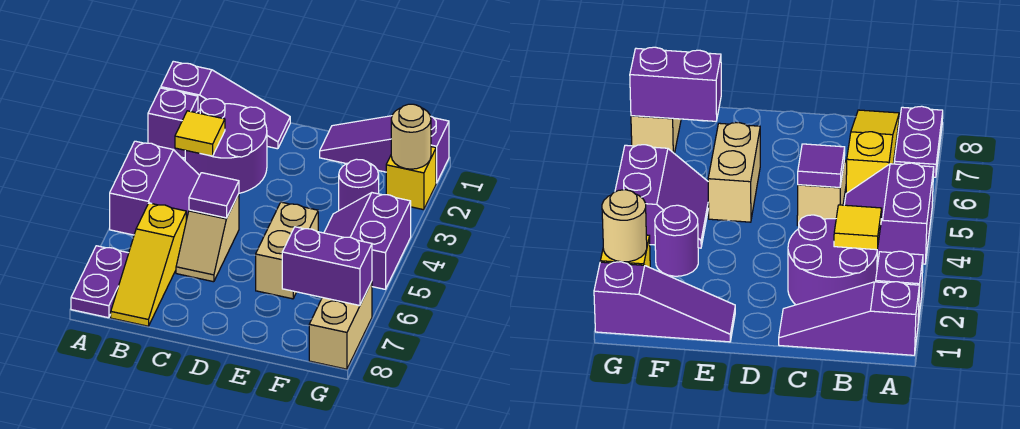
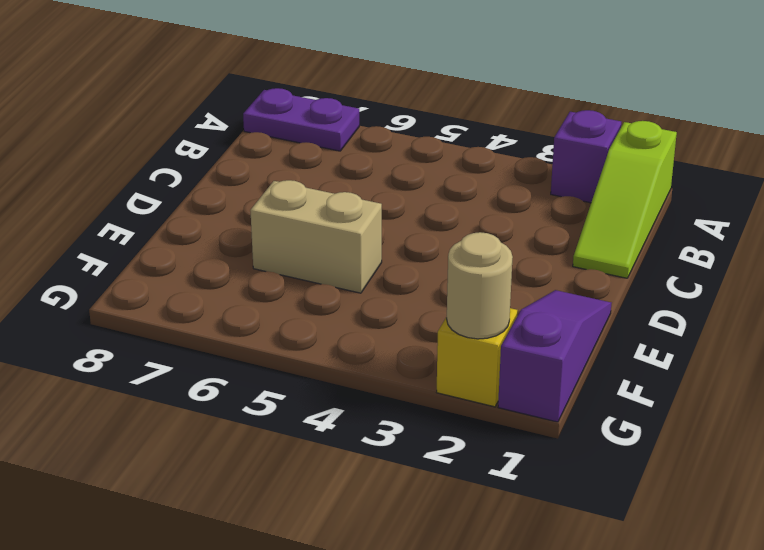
lime slope A1:C1 level 1 top A -> purple slope A1:C1 level 1 top A
none -> purple slope A4:B5 level 1 top A
none -> purple round brick B2:C3 level 1
none -> yellow slope B6:B8 level 1 top 6

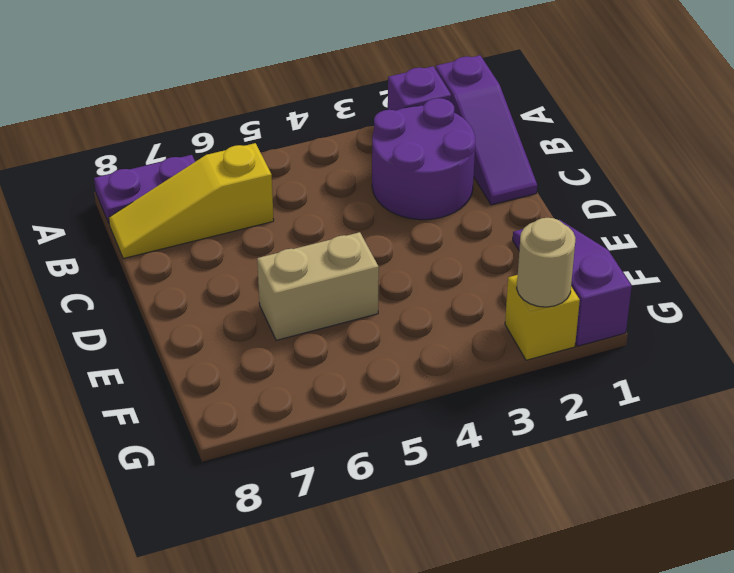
none -> purple slope A4:B5 level 1 top A
none -> tan slope C5:C6 level 1 top 5
none -> purple round brick F3 level 1

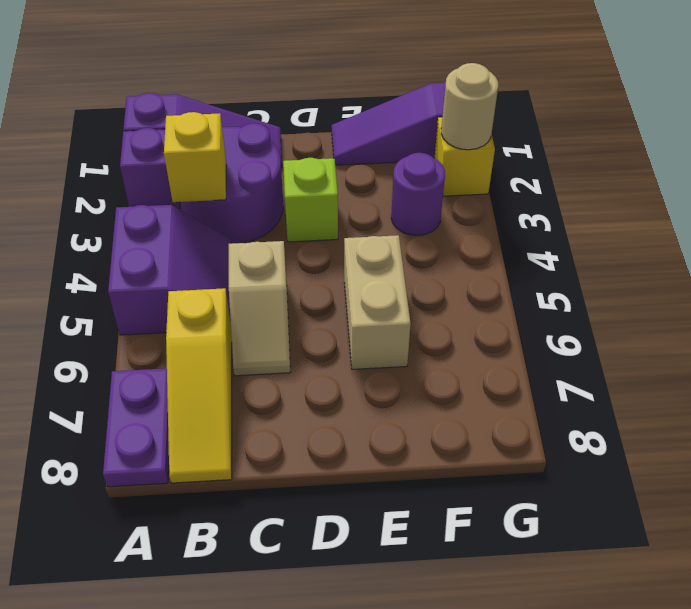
yellow brick B3 level 2 -> yellow tile B3 level 2
lime brick D3 level 1 -> none
none -> purple slope F4:G5 level 1 top G
none -> tan brick G7:G8 level 1
none -> purple tile C5 level 2

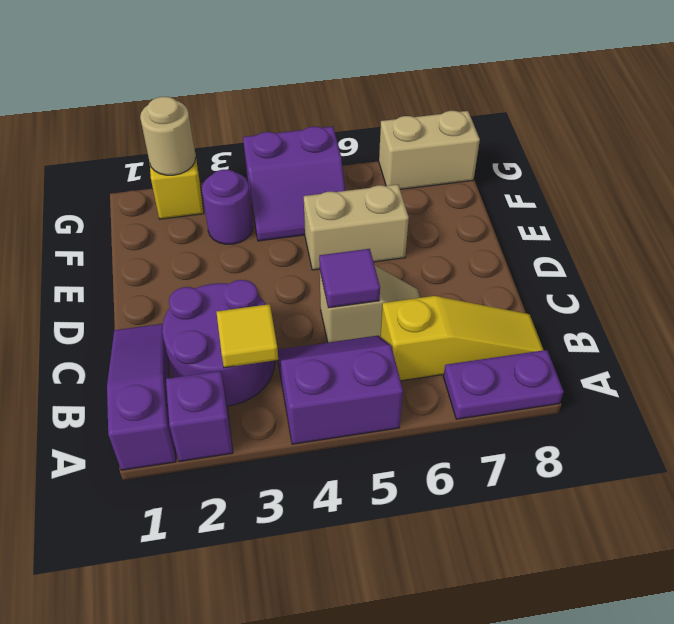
none -> purple slope E1:G1 level 1 top G
none -> purple brick F7:G7 level 2

